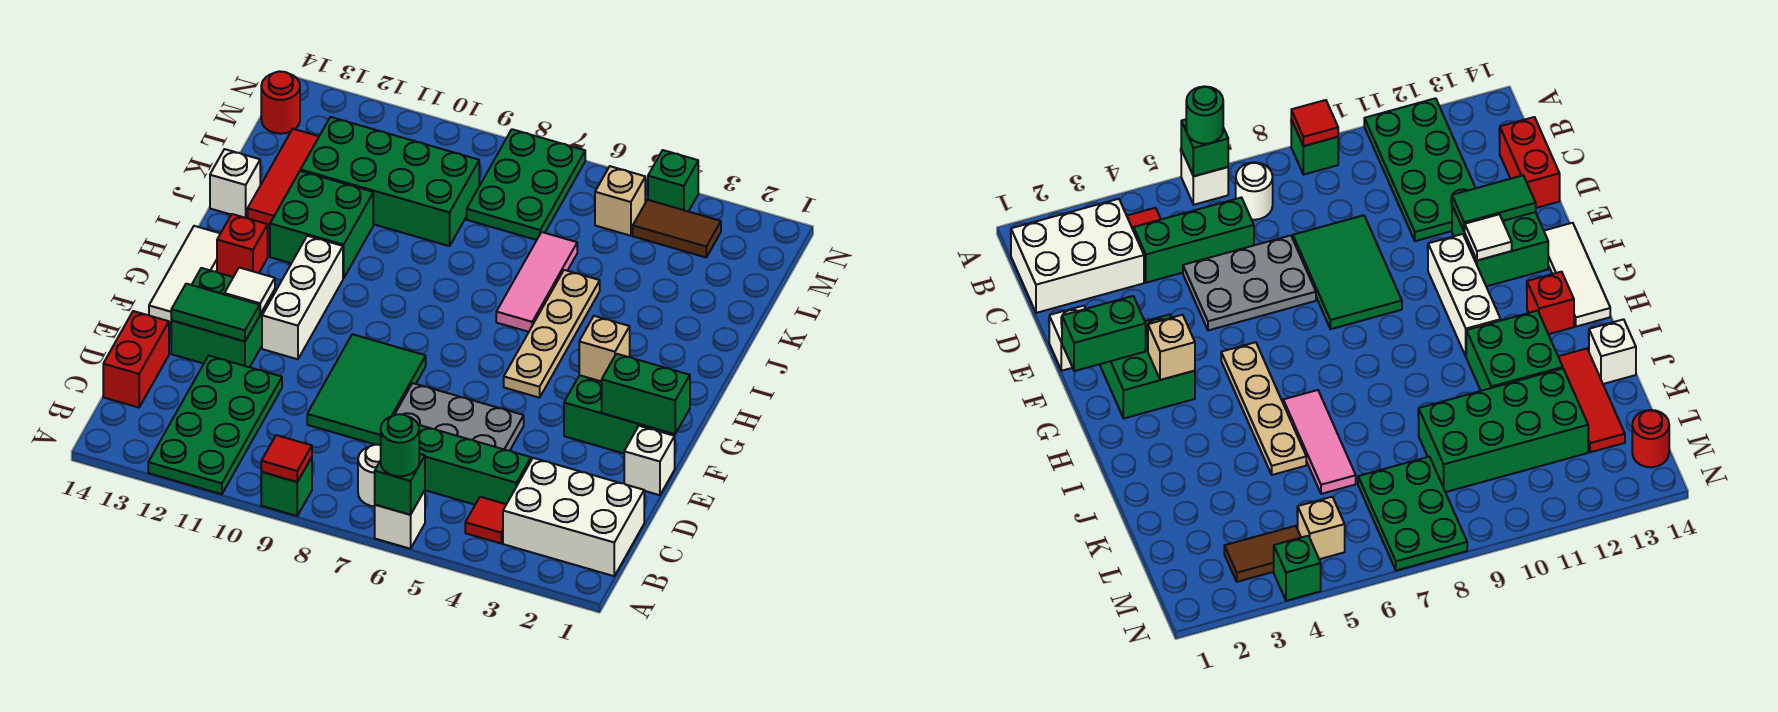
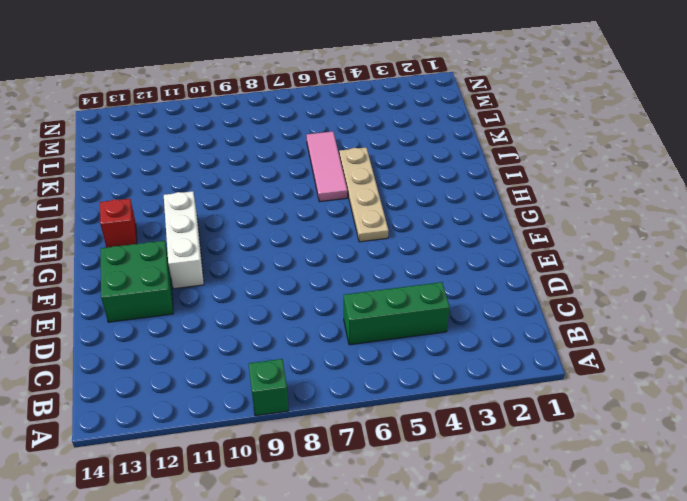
none -> white brick A6 level 1
none -> green plate A11:D12 level 1
none -> white brick B1:C3 level 1
none -> red tile B4 level 1

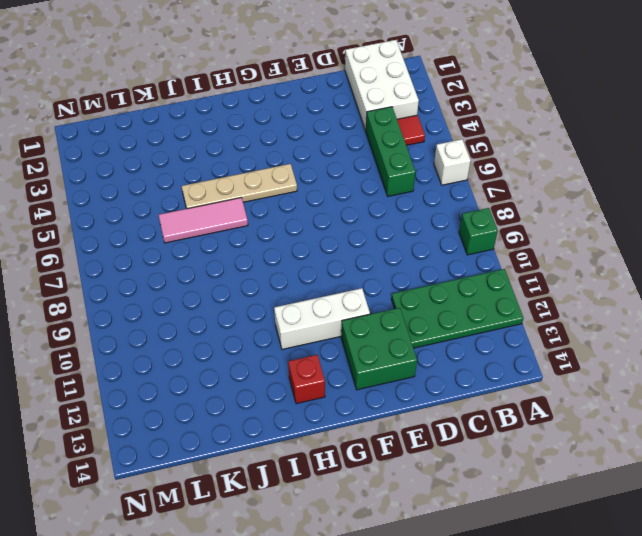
none -> white round brick B7 level 1
none -> red brick C14:D14 level 1
none -> grey plate D5:E7 level 1
none -> green tile D8:F9 level 1

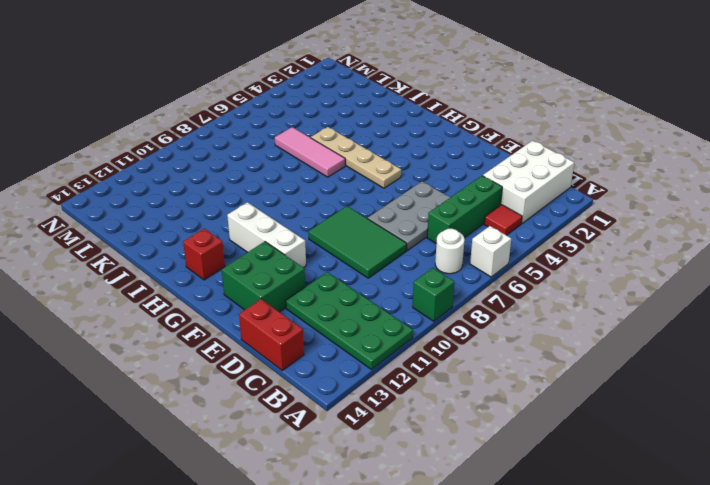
none -> white brick E1 level 1
none -> green brick F2:G3 level 1
none -> white tile F14:H14 level 1
none -> green brick I11:J12 level 1

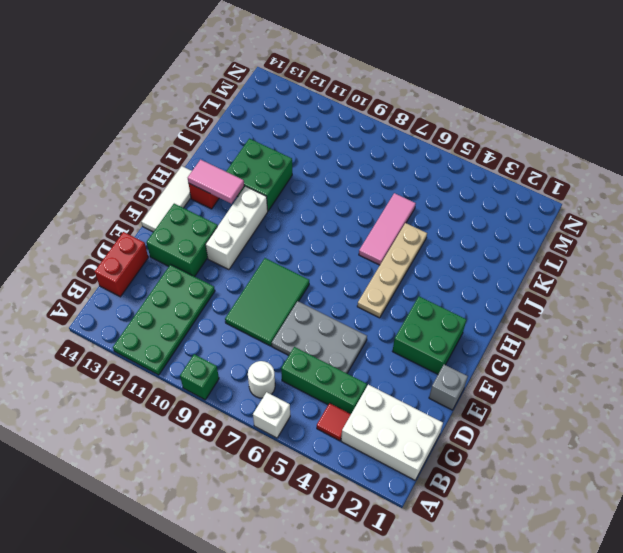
grey brick E1 level 1 -> white brick E1 level 1
pink tile H12:H13 level 2 -> none
none -> red tile J13:L13 level 1
none -> white brick J14 level 1
none -> green brick K9:L12 level 1
none -> green plate L7:N8 level 1

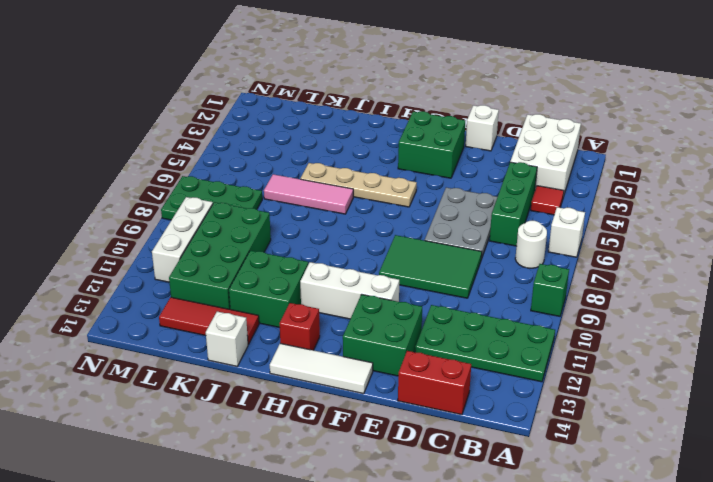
white brick M9:M11 level 1 -> none
none -> brown tile M3:M4 level 1
none -> tan brick M5 level 1
none -> red round brick M14 level 1
none -> green brick N4 level 1

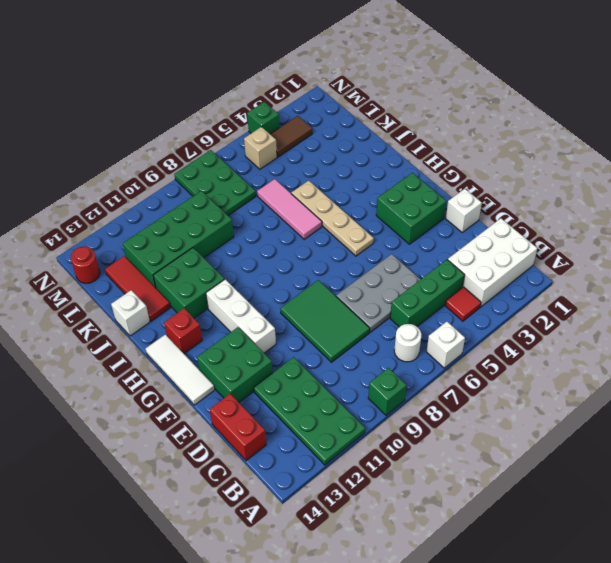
none -> green brick A6 level 2
none -> red tile A9 level 2
none -> green tile E12:E13 level 2
none -> green brick F1:F2 level 2

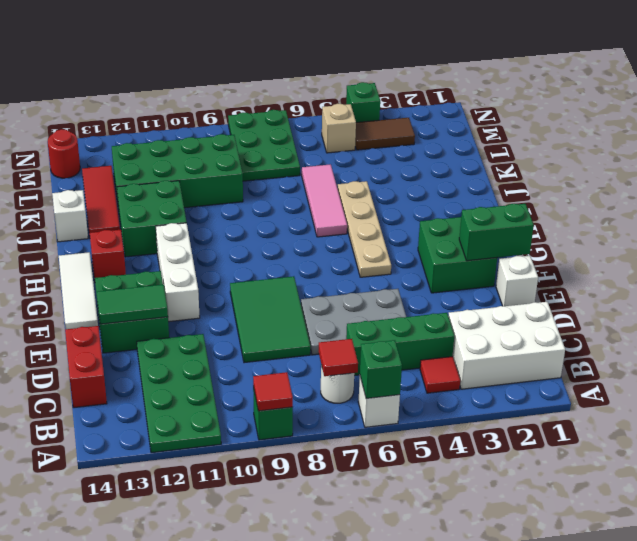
red tile B7 level 2 -> none
none -> white tile F12 level 2
none -> tan brick G3 level 2
none -> green round brick A6 level 3

